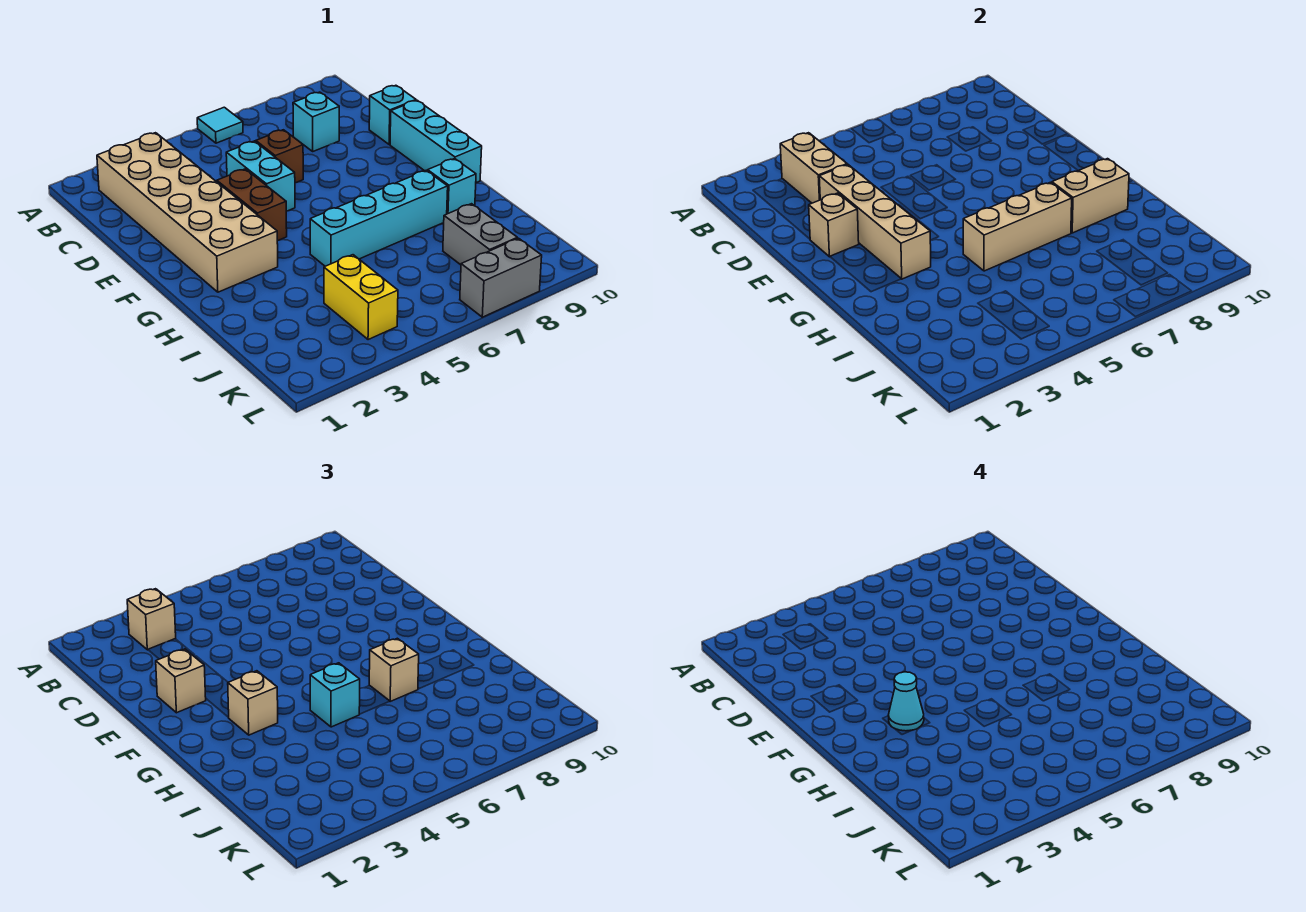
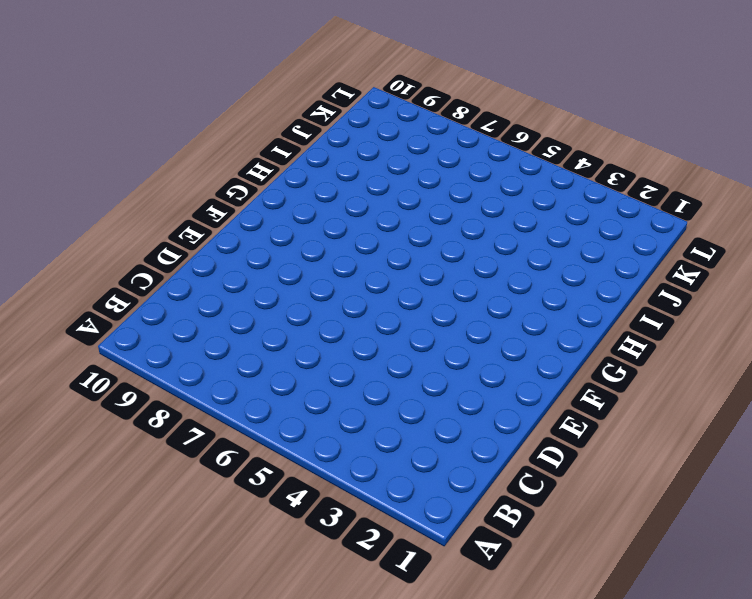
none -> cyan tile A6 level 1
none -> tan brick B2:G3 level 1
none -> cyan brick C8 level 1

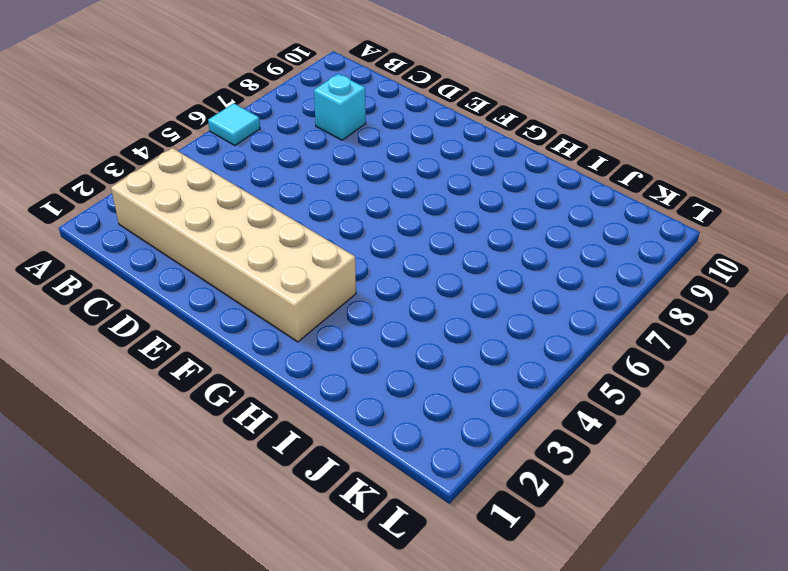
none -> cyan brick D5:E5 level 1
none -> brown brick D6 level 1
none -> cyan brick D10 level 1

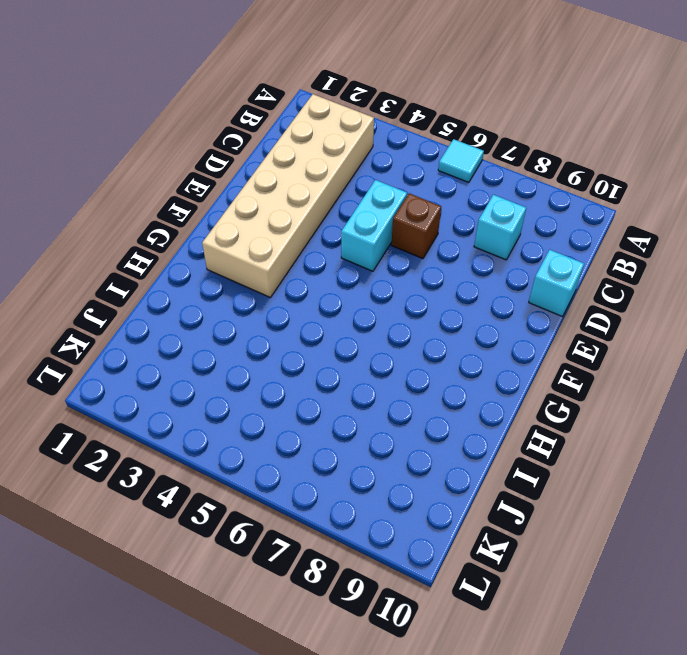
none -> brown brick E4:F4 level 1
none -> cyan brick E10:G10 level 1
none -> cyan brick H5:H8 level 1

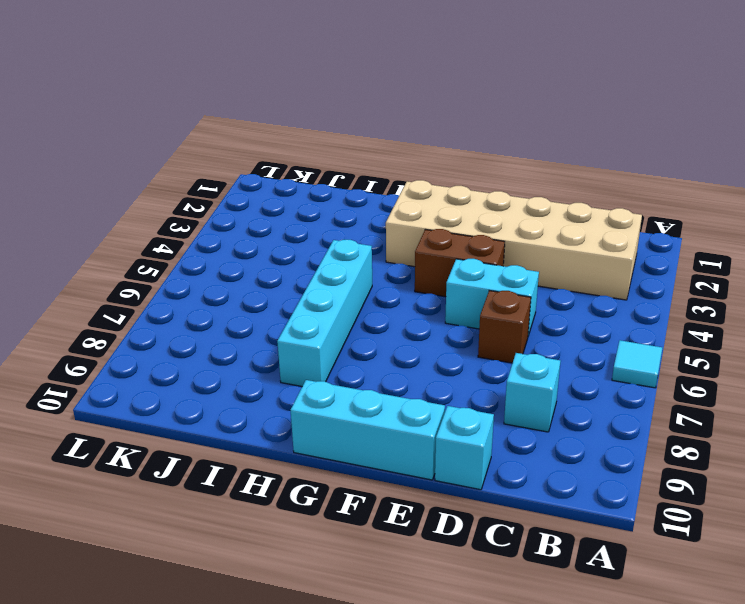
none -> cyan brick H9 level 1
none -> yellow brick J4:K4 level 1
none -> grey brick J8:K8 level 1

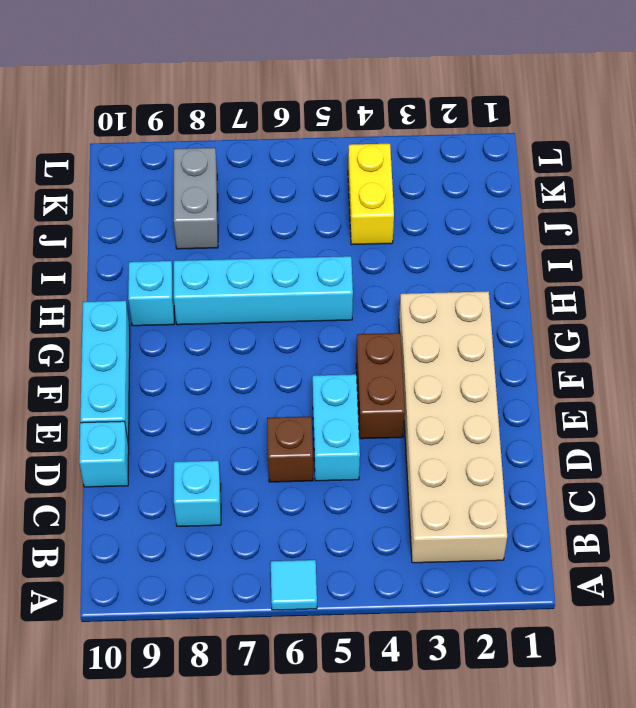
none -> grey brick L7:L8 level 1
none -> tan brick B3:C3 level 2
none -> tan brick D3:G3 level 2

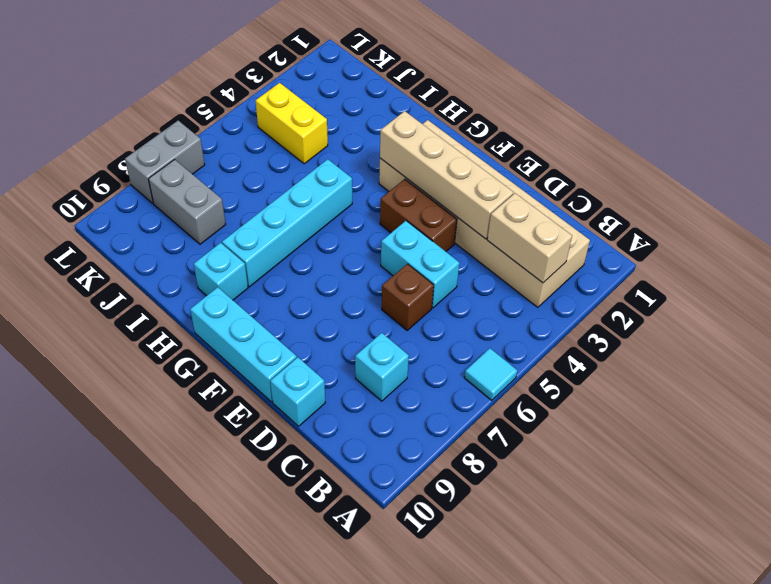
none -> tan brick E2 level 2
none -> tan brick H5:H7 level 2
none -> tan brick H8:H9 level 2

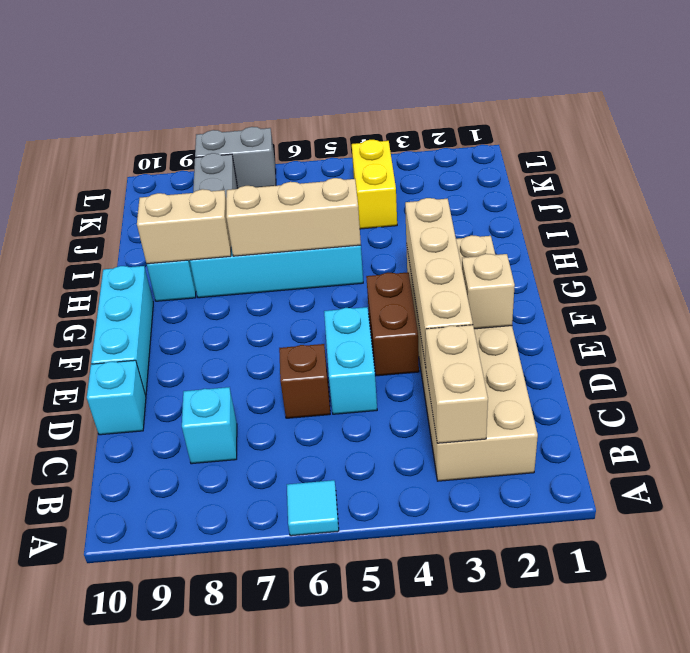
none -> tan brick B3 level 3
none -> tan brick E2 level 3
none -> tan brick G3 level 3

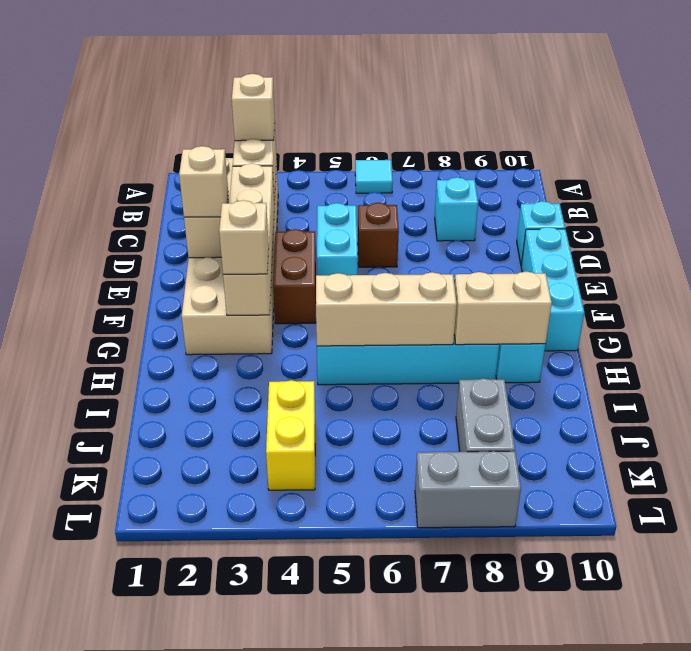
none -> cyan brick H5 level 3
none -> tan brick H7 level 3
none -> cyan cone G3 level 4

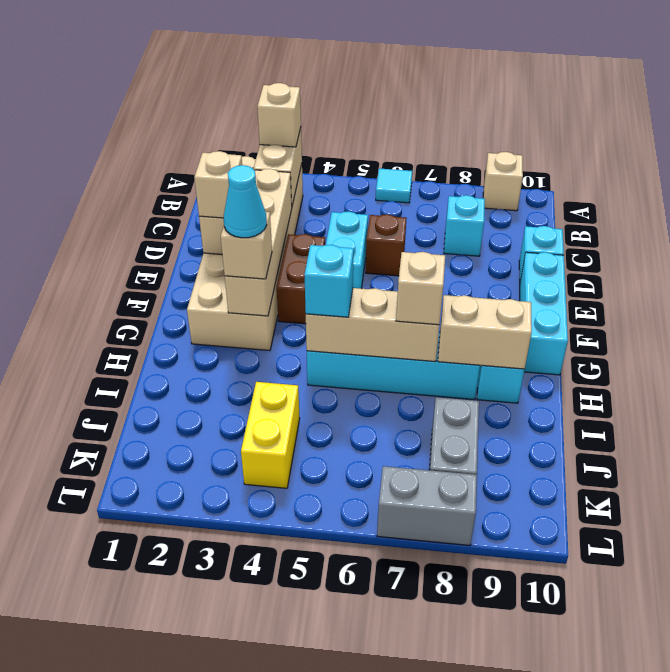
tan brick A9 level 1 -> none

